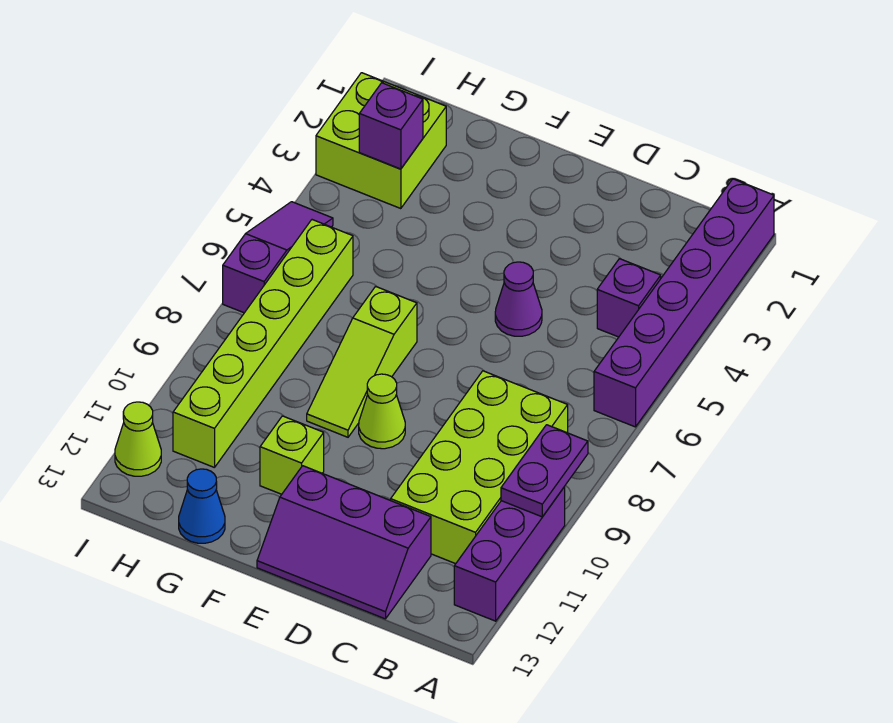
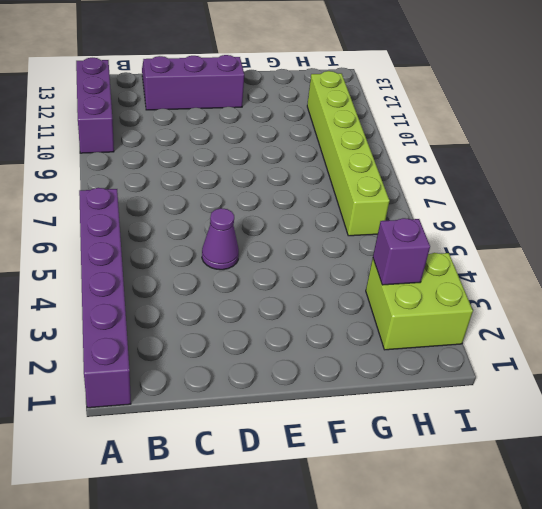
none -> purple brick B4 level 1
none -> lime brick B8:C11 level 1
none -> lime cone E9 level 1

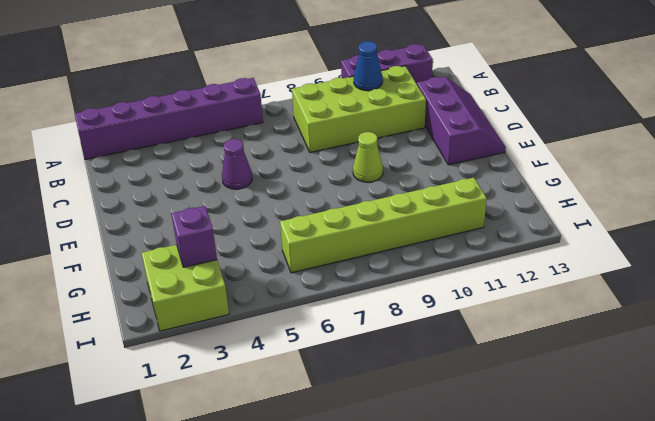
blue cone B10 level 2 -> blue cone G13 level 1
none -> purple brick B4 level 1
none -> lime slope F7:F9 level 1 top 7
none -> lime brick F11 level 1

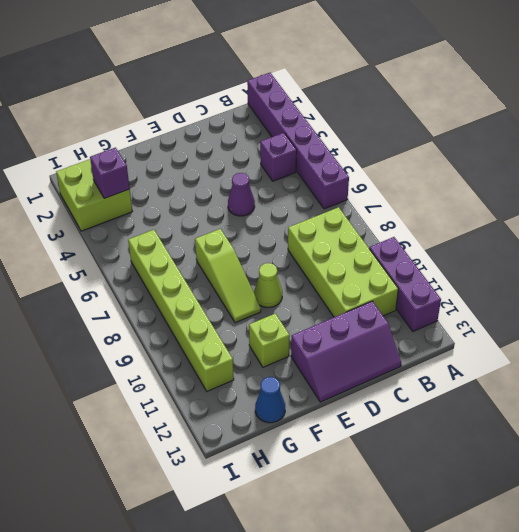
none -> purple slope I5:I7 level 1 top 7
none -> lime cone I12 level 1
none -> purple plate A9:A10 level 2

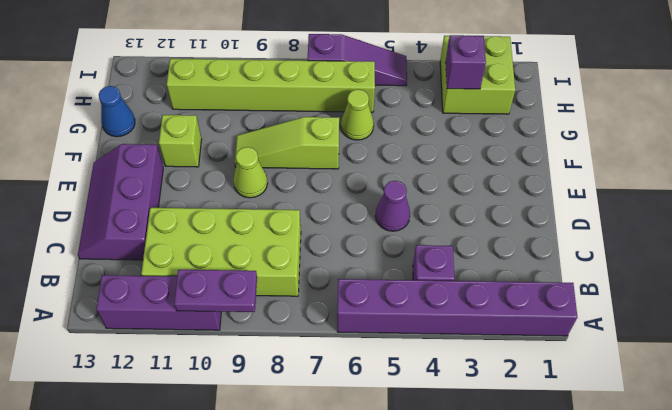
lime cone G6 level 1 -> lime cone I12 level 1

